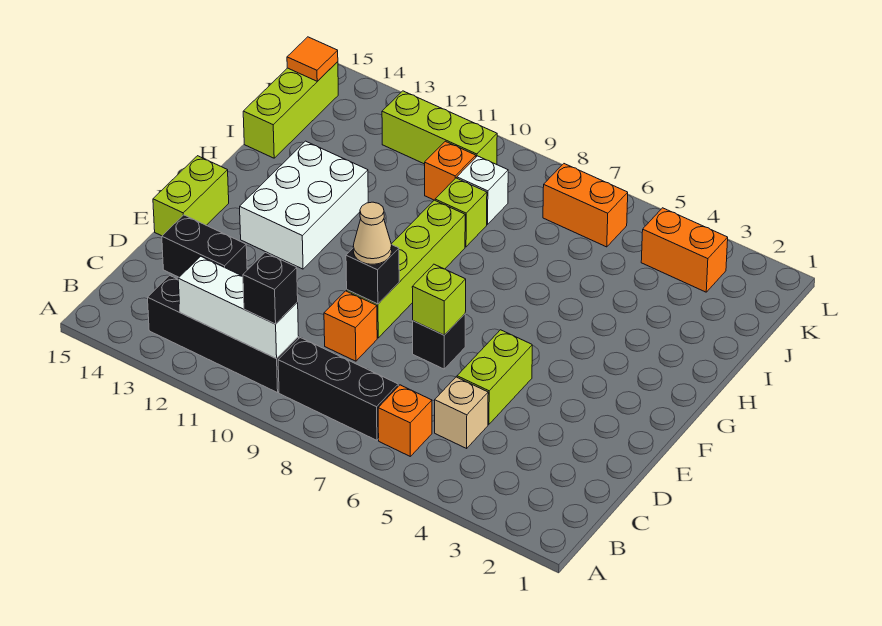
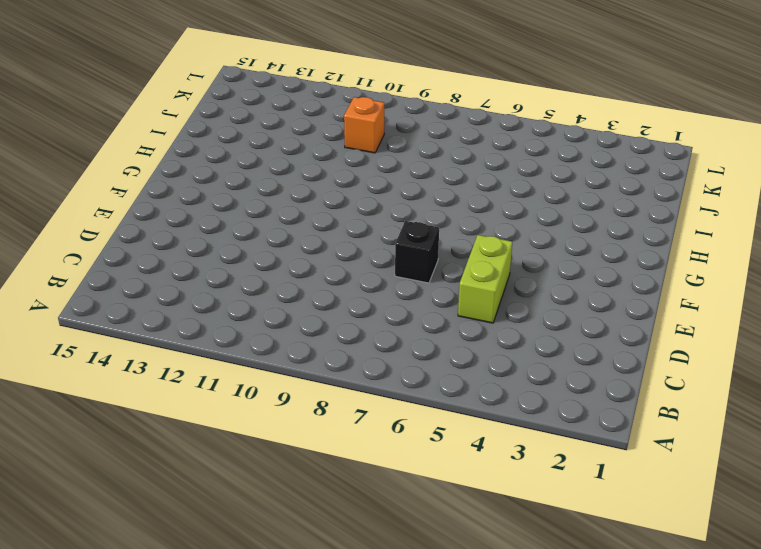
none -> orange brick B6 level 1
none -> black brick B7:B9 level 1
none -> black brick B10:B13 level 1

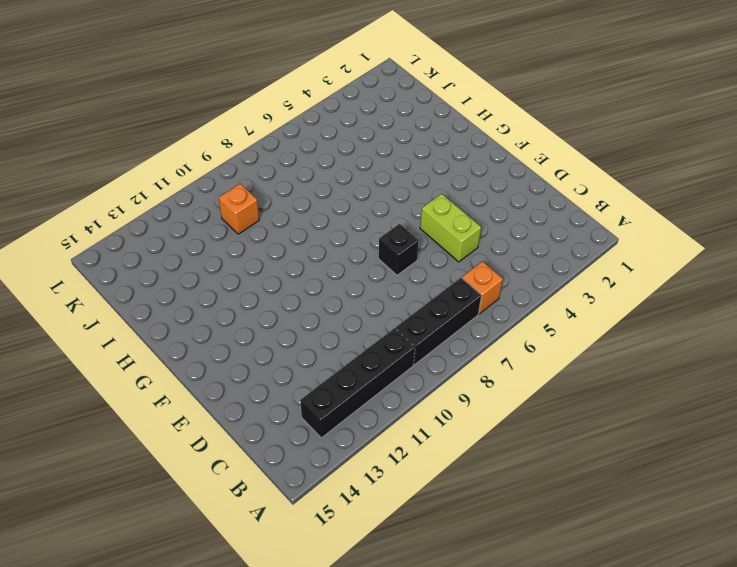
none -> tan brick C5 level 1
none -> orange brick D9 level 1
none -> black brick D13:D14 level 1

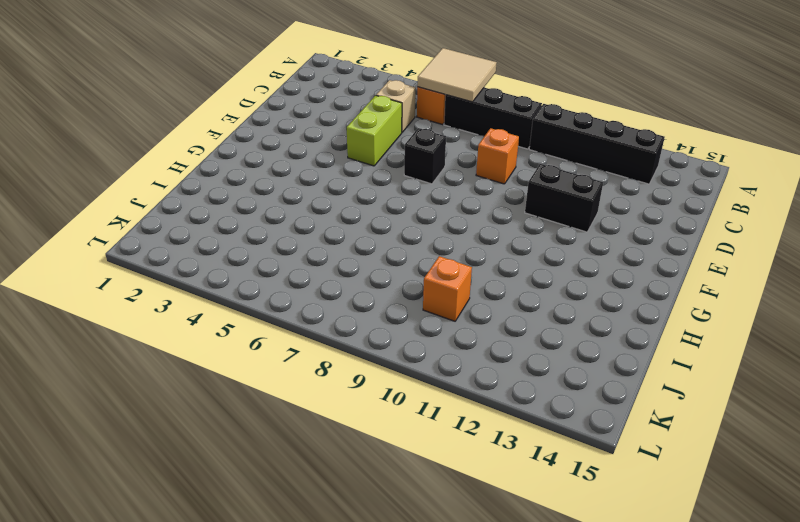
tan tile A6:B7 level 2 -> none
black brick E11:E12 level 1 -> black brick D13:D14 level 1
none -> lime brick E9:H9 level 1
none -> lime brick E15:F15 level 1
none -> white brick F12:H13 level 1

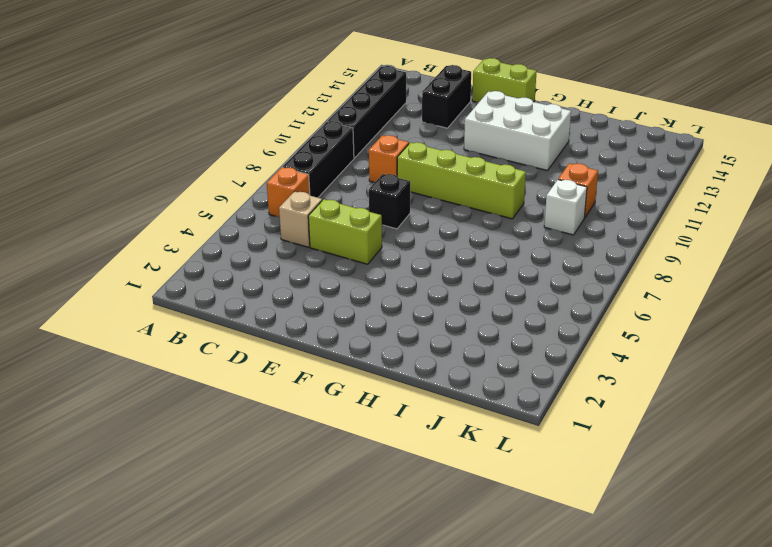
none -> lime brick I9 level 1
none -> lime brick I15:K15 level 1
none -> orange brick K3:K4 level 1

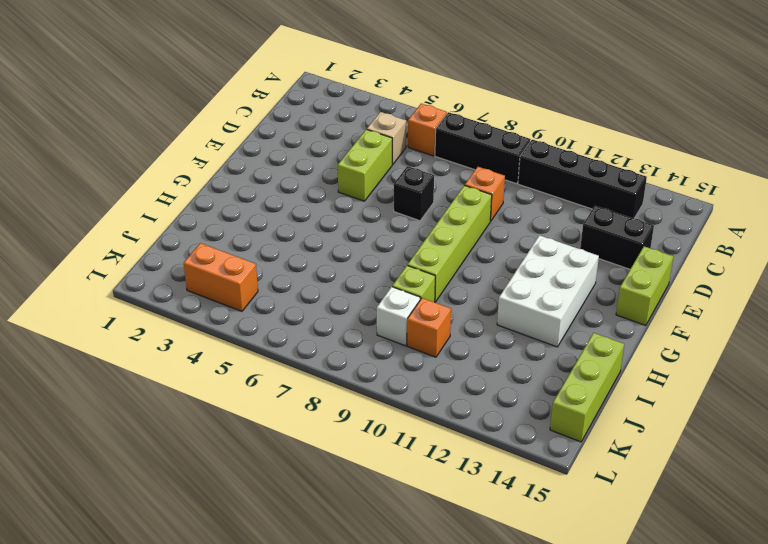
none -> orange brick K6:K7 level 1
none -> lime brick K10:K12 level 1
none -> white brick B10:B12 level 2

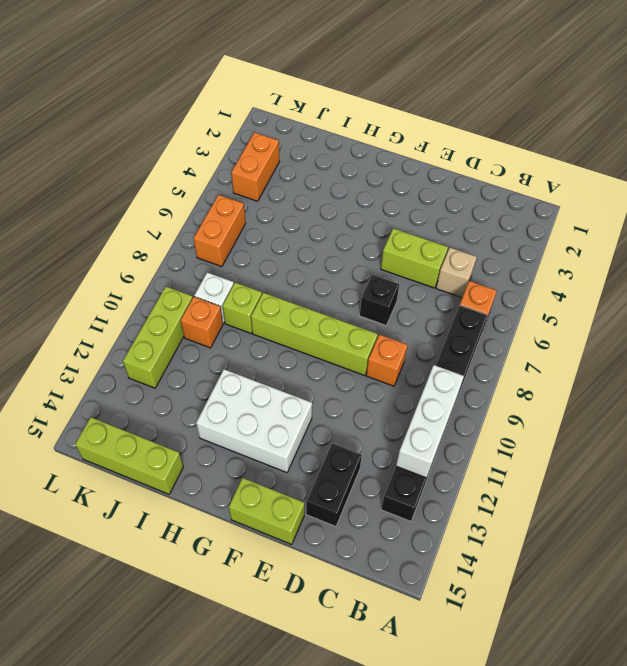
none -> lime brick E7 level 2
none -> black brick E9 level 2
none -> orange tile K15 level 2

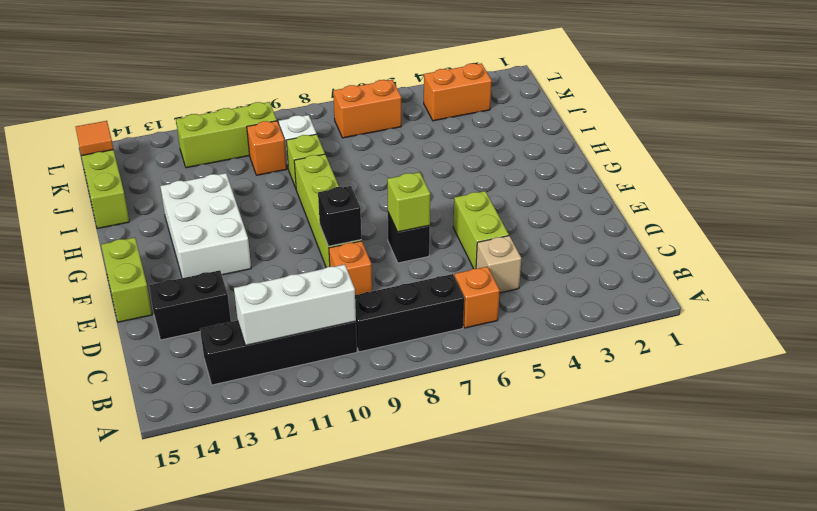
none -> black brick B10 level 3
none -> tan cone E9 level 3

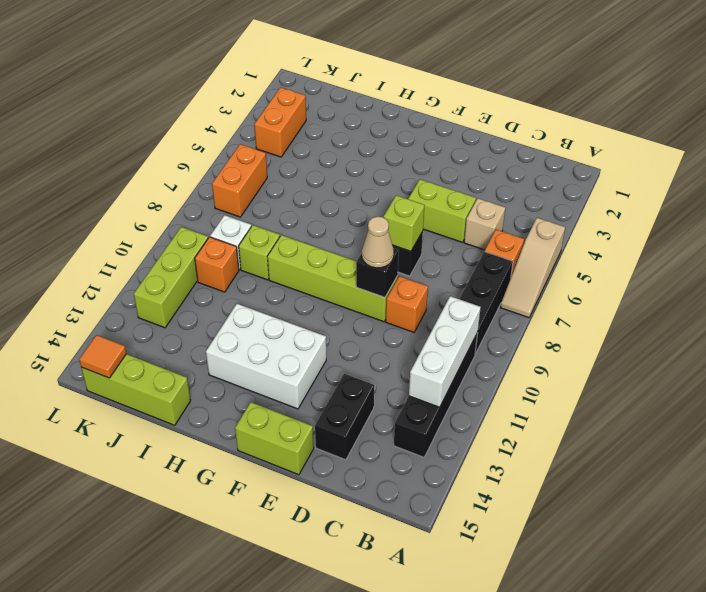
tan slope A5:A7 level 1 top 5 -> none
none -> black brick B10 level 3

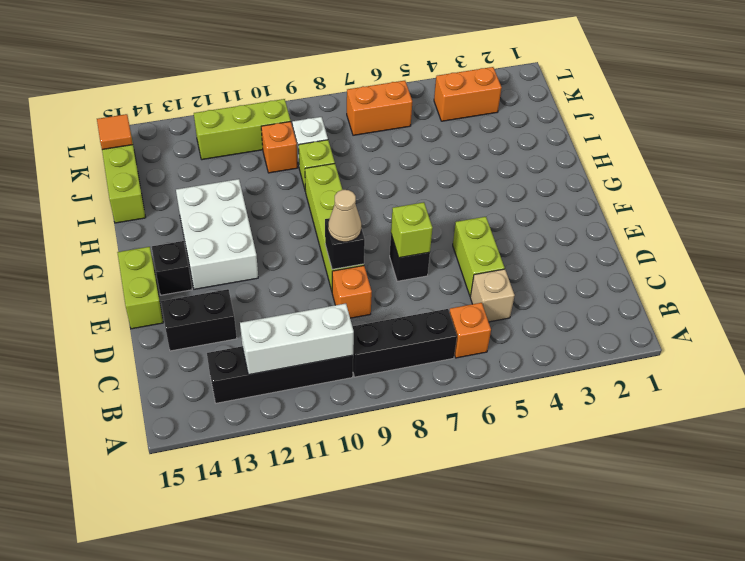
black brick F14 level 1 -> black brick B10 level 3

